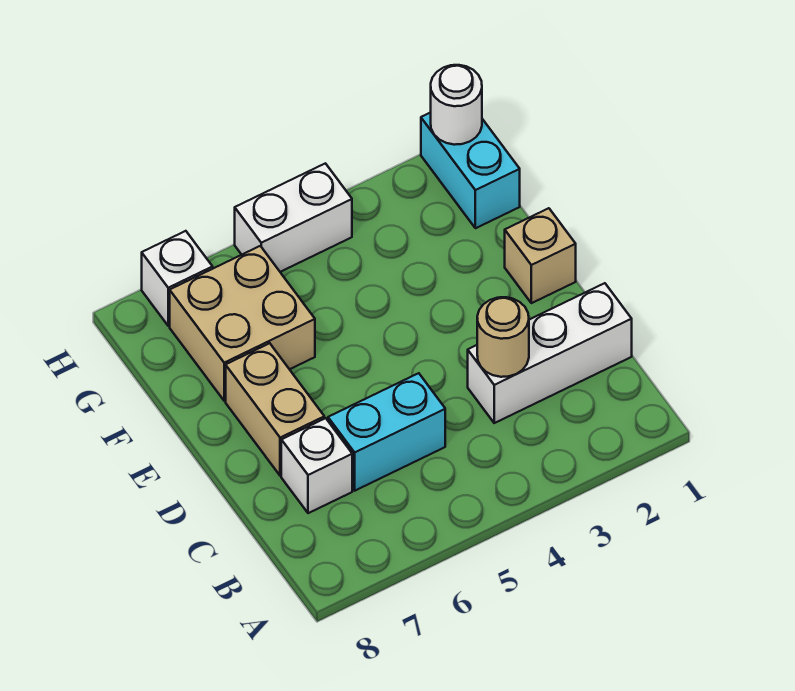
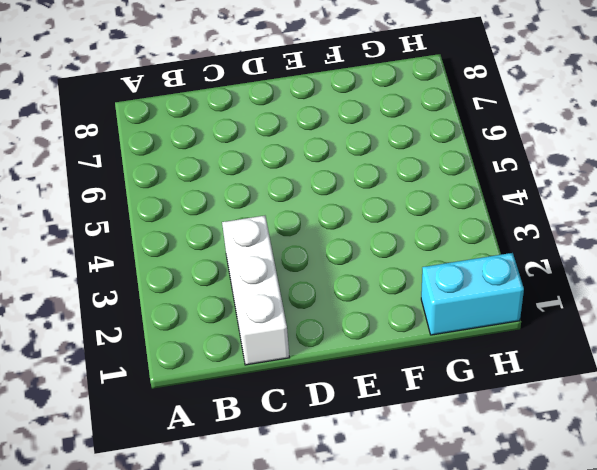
none -> cyan brick C5:C6 level 1
none -> white brick C7 level 1

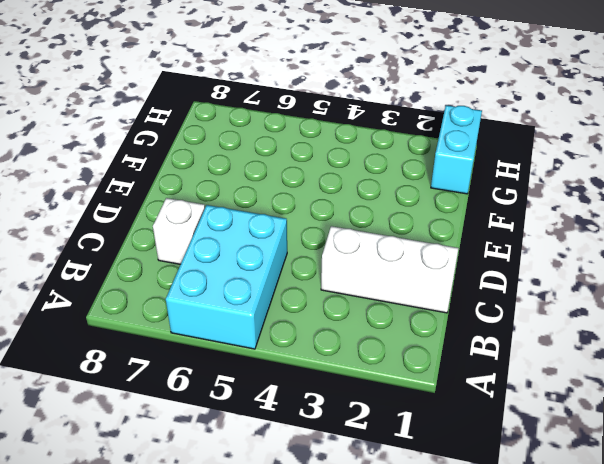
cyan brick A5:C6 level 1 -> cyan brick C5:C6 level 1
none -> tan brick D7:E7 level 1
none -> tan brick E1 level 1

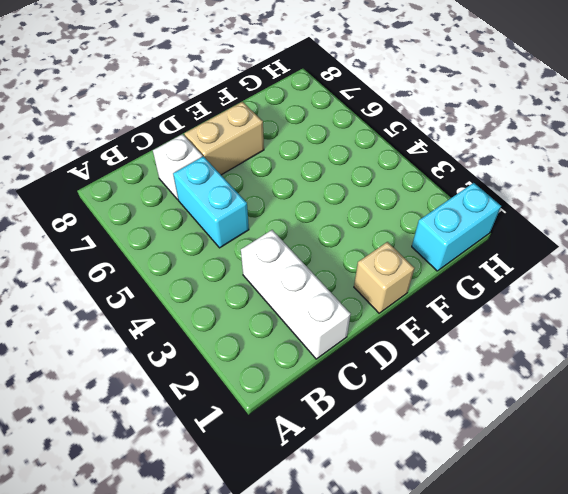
none -> tan brick F6:G7 level 1
none -> white brick H4:H5 level 1

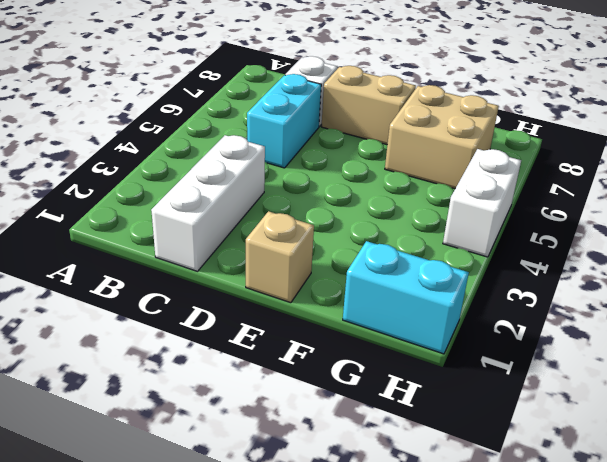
none -> white brick H7 level 1
none -> tan round brick C3 level 2

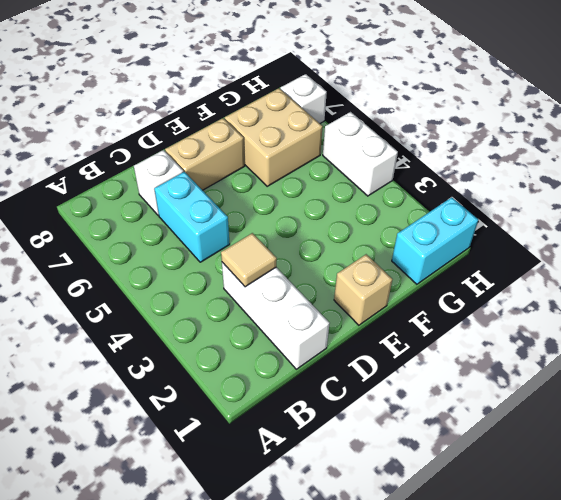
tan tile C3 level 2 -> tan round brick C3 level 2
none -> white round brick H1 level 2

